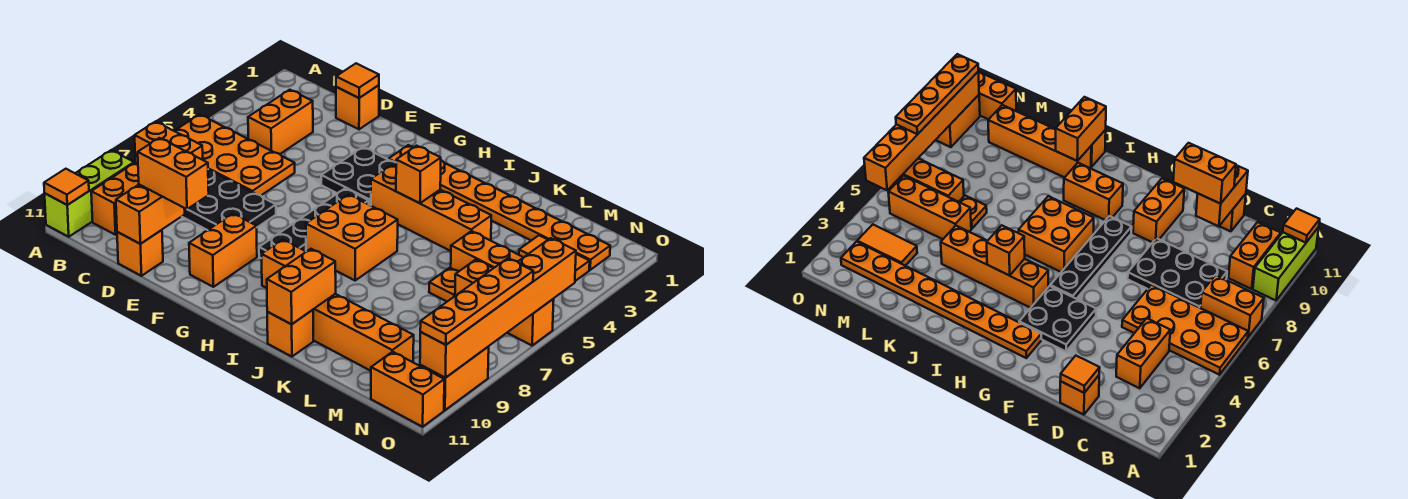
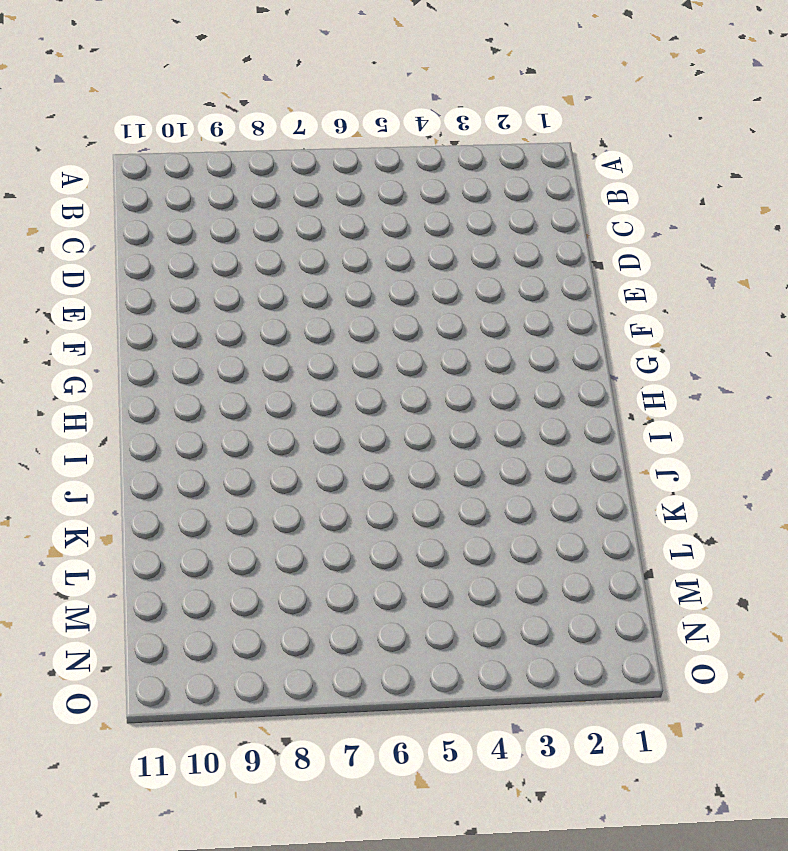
none -> orange plate A5:D6 level 1
none -> orange brick A7:B7 level 1
none -> lime brick A9:A11 level 1
none -> orange brick B9:B10 level 1

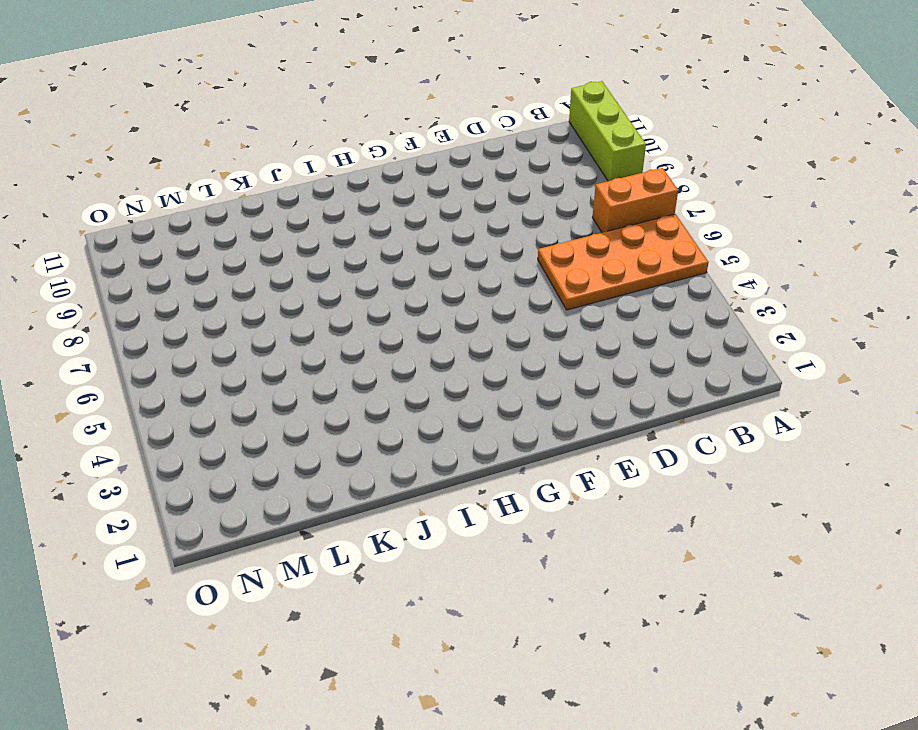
none -> orange brick B9:B10 level 1
none -> orange brick C3:C4 level 1
none -> black plate C7:E8 level 1
none -> orange brick D1 level 1

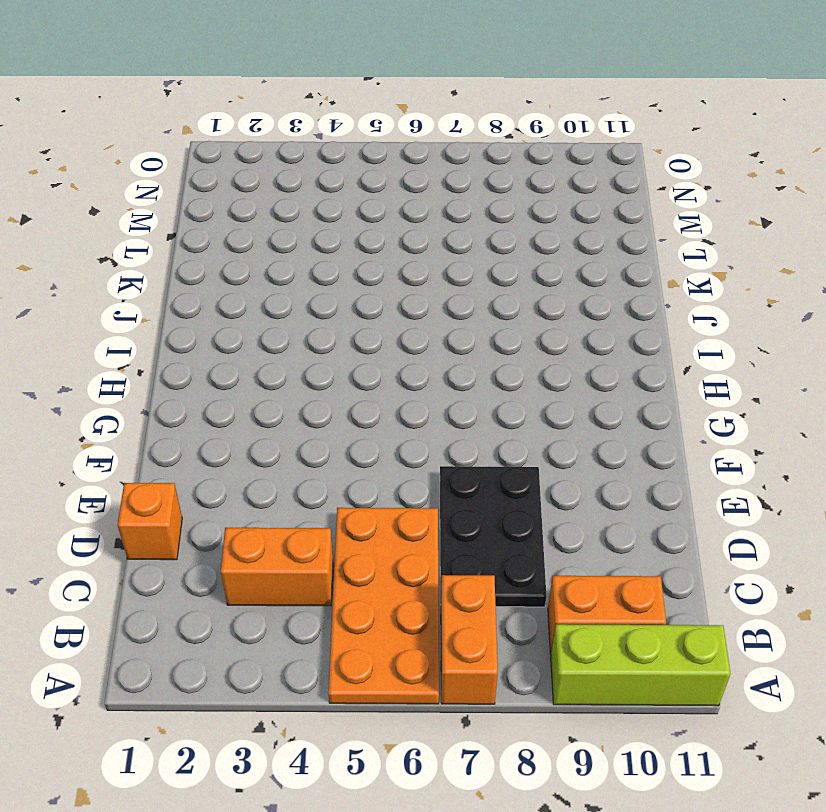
none -> orange brick D11 level 1
none -> black plate F3:G4 level 1
none -> orange brick F9:F10 level 1
none -> orange plate G2:N2 level 1

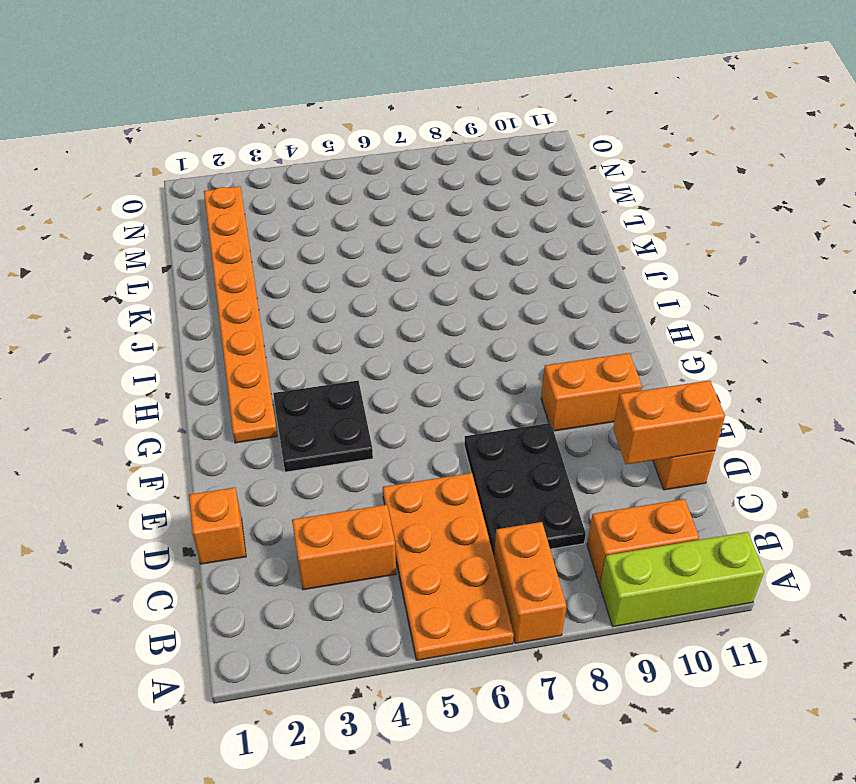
none -> black plate G5:G8 level 1
none -> orange brick H4:K4 level 1
none -> orange brick H6:I7 level 1
none -> orange brick H9:I9 level 1

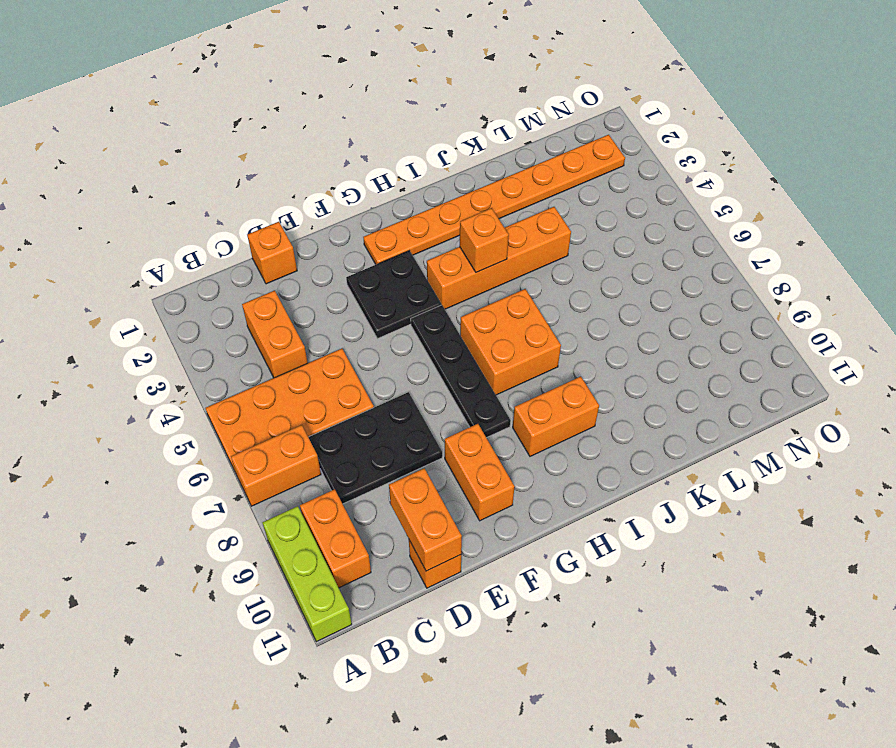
none -> orange brick J10:M10 level 1
none -> orange brick J11 level 1
none -> orange brick L5:N5 level 1
none -> orange plate L6 level 1

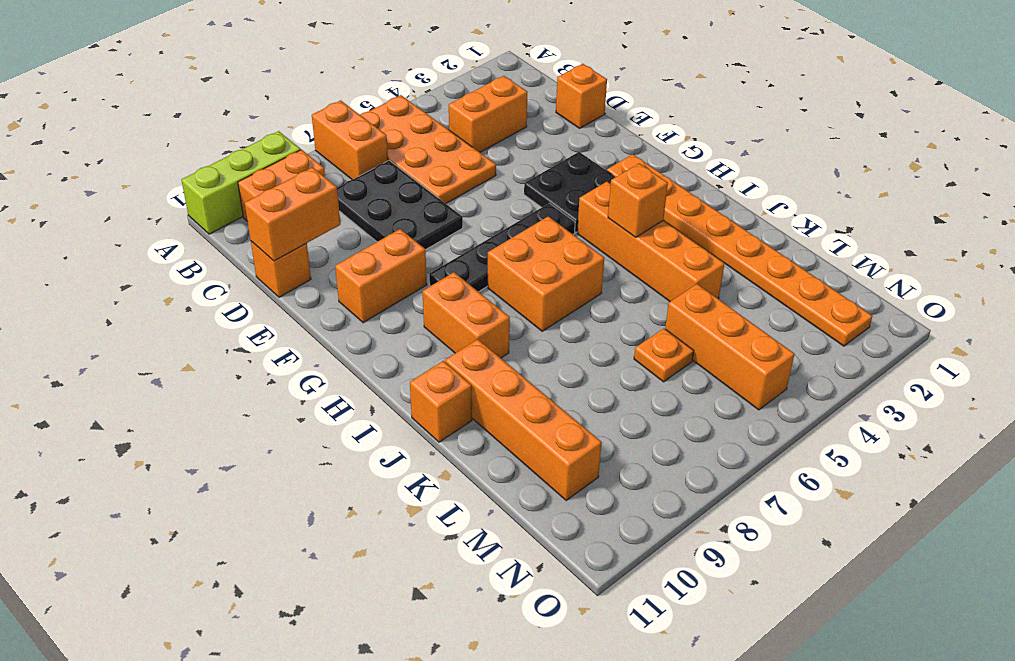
none -> orange tile M3:N3 level 1
none -> orange brick M6:O6 level 1
none -> orange brick N11:O11 level 1
none -> orange brick O9:O10 level 1

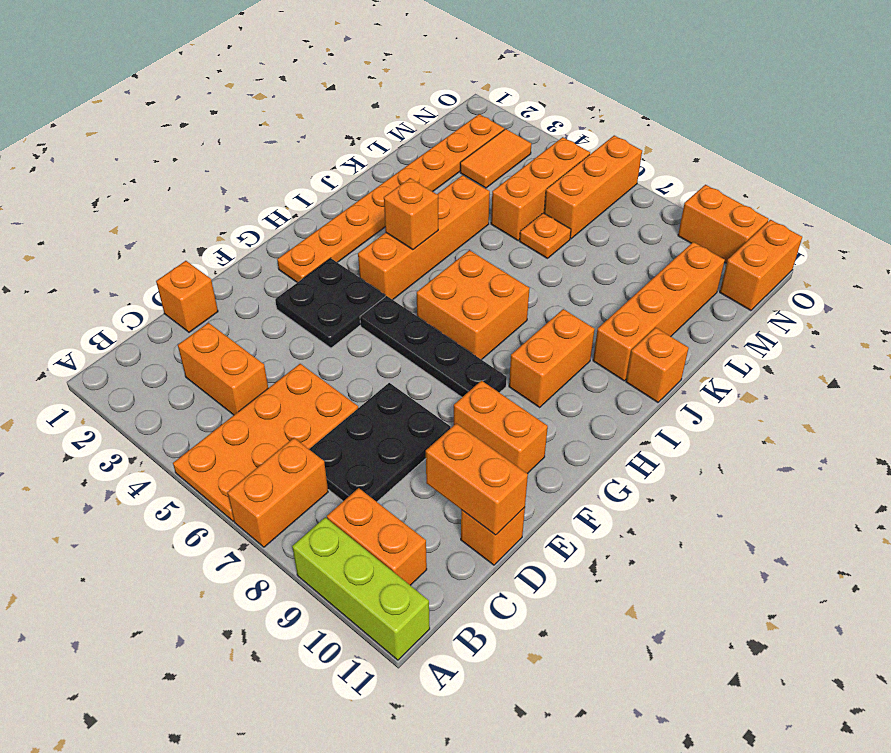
none -> orange tile A11 level 2
none -> orange tile D1 level 2
none -> orange brick J10:J11 level 2
none -> orange brick O5:O10 level 2

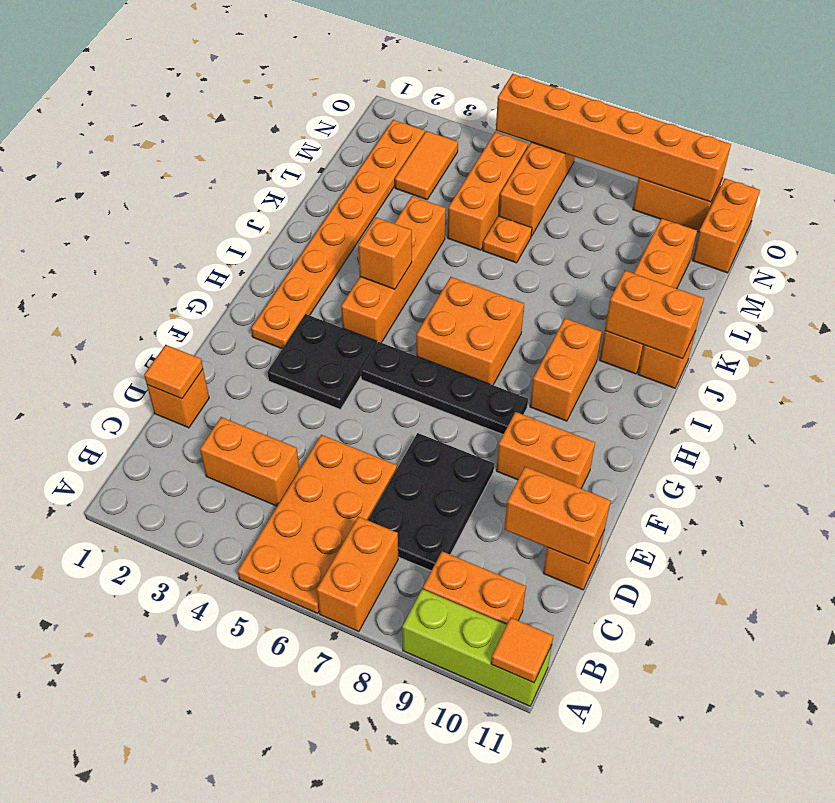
none -> orange brick D10:E10 level 3
none -> orange plate O7:O10 level 3

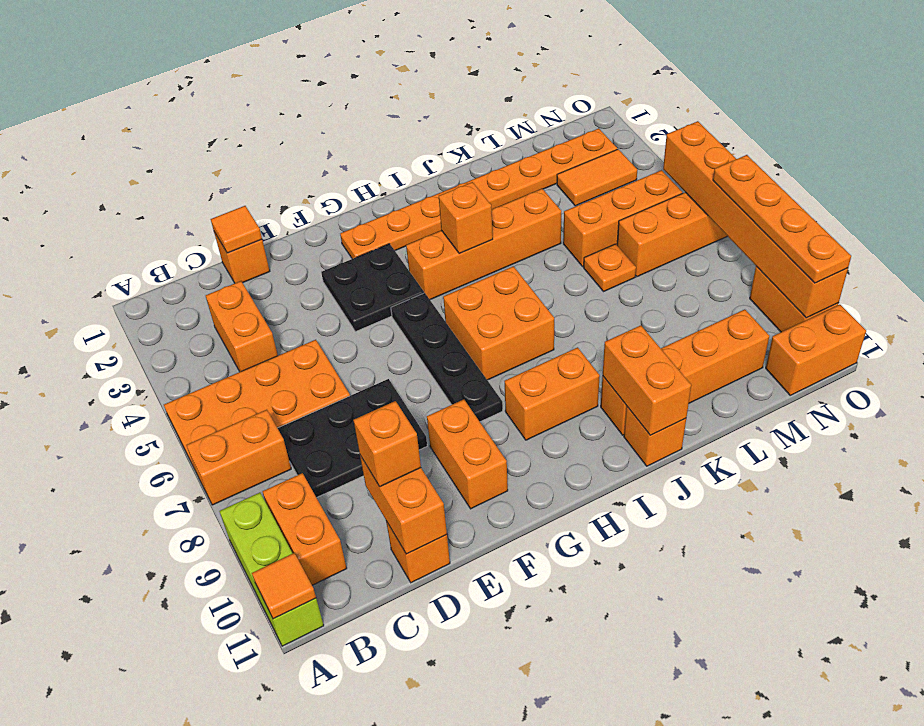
orange brick D10 level 3 -> orange brick D10:E10 level 3

